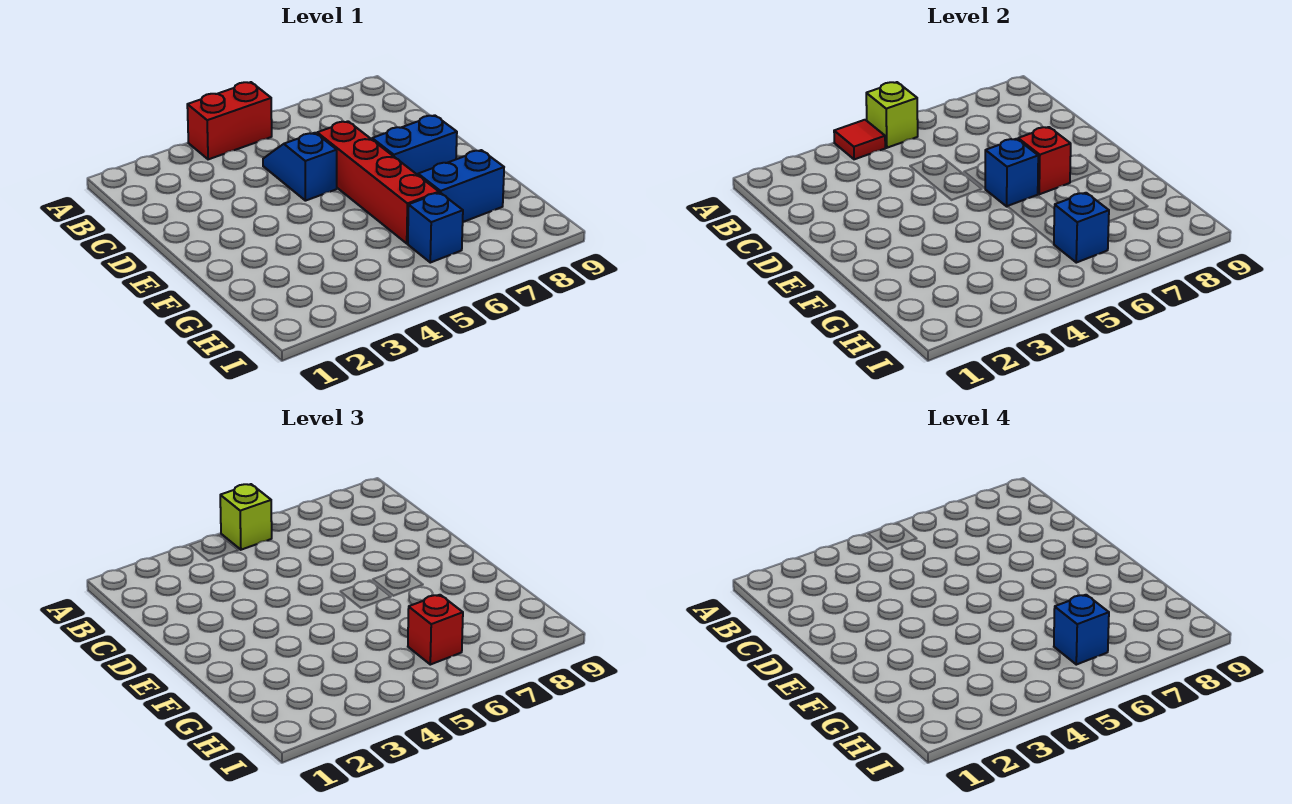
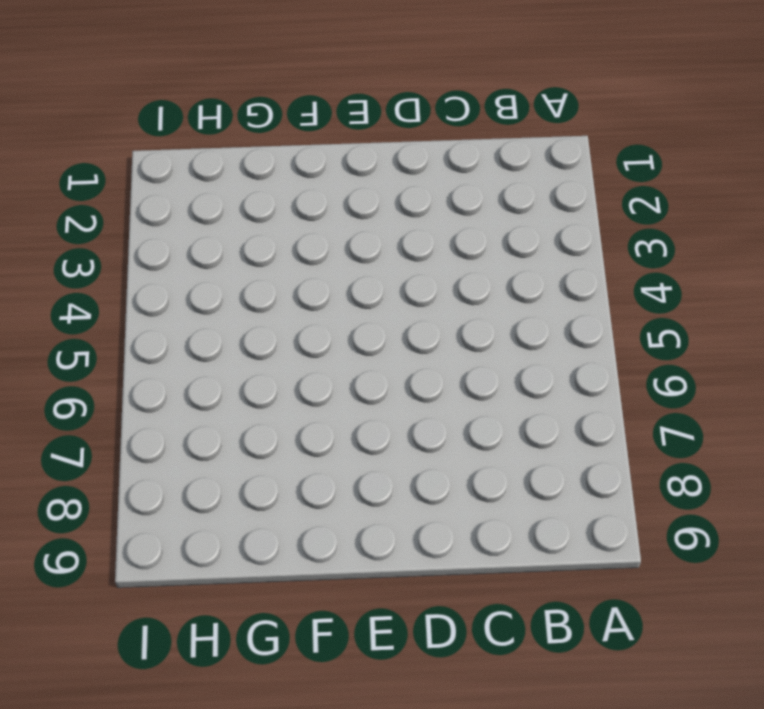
none -> red brick A4:A5 level 1
none -> blue slope C5:D5 level 1 top D
none -> red brick D6:G6 level 1

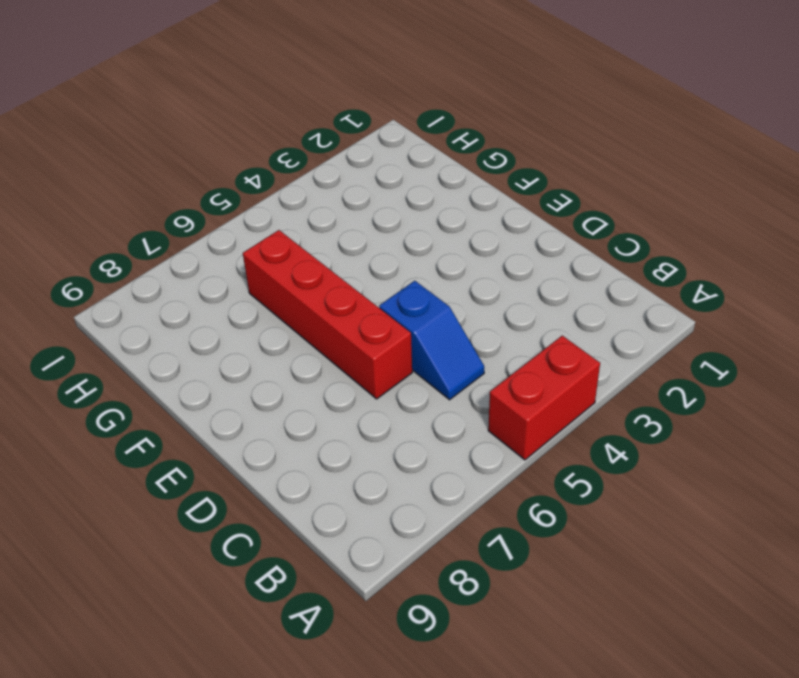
none -> blue brick E7:E8 level 1
none -> blue brick G7:G8 level 1
none -> blue brick H6 level 1

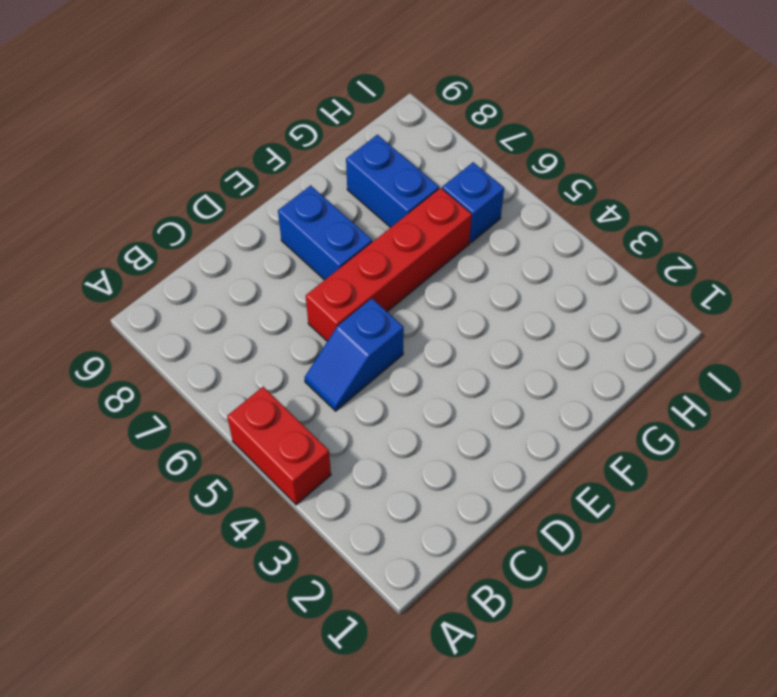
none -> red tile A4 level 2
none -> lime brick A5 level 2
none -> blue brick E6 level 2

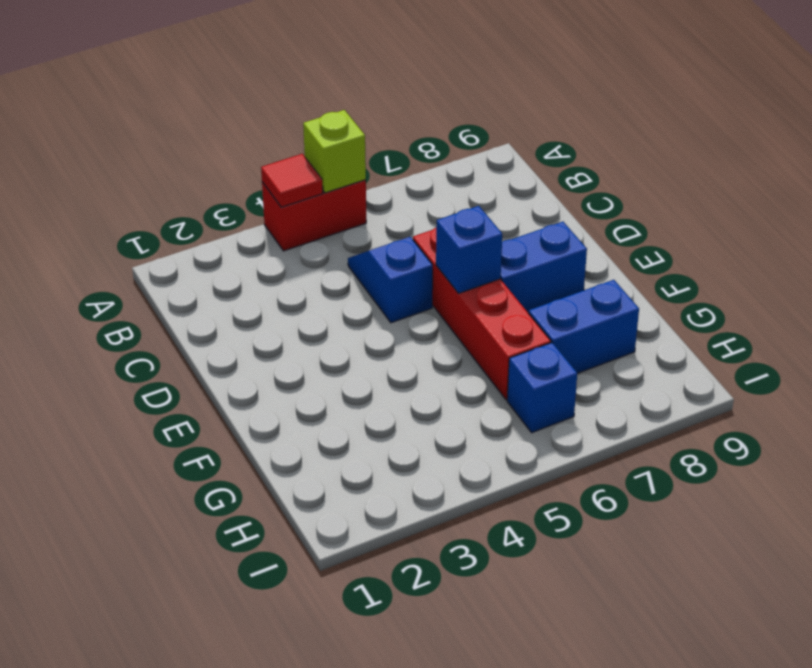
none -> red brick E7 level 2
none -> blue brick H6 level 2
none -> lime brick A5 level 3

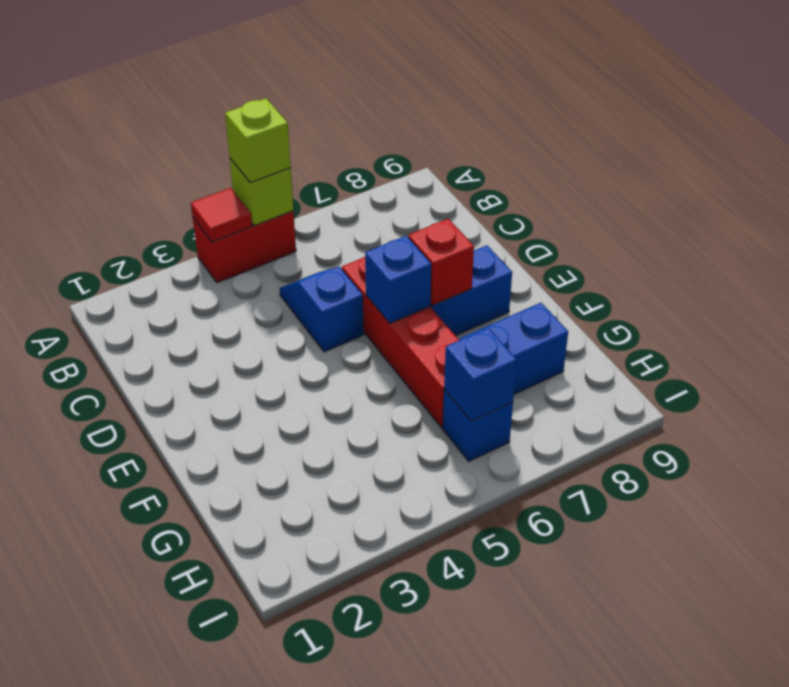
none -> red brick H6 level 3
none -> blue brick H6 level 4

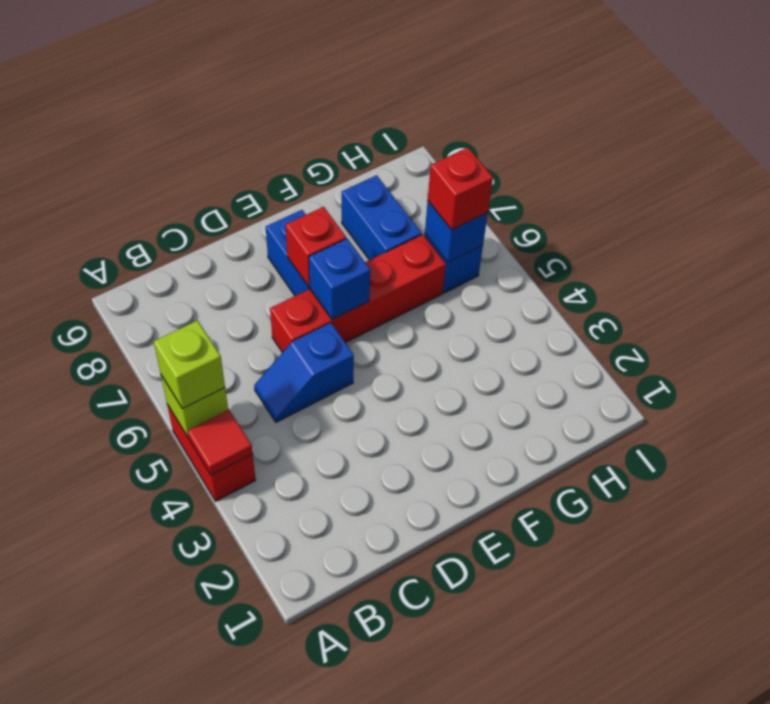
none -> blue brick H6 level 4

